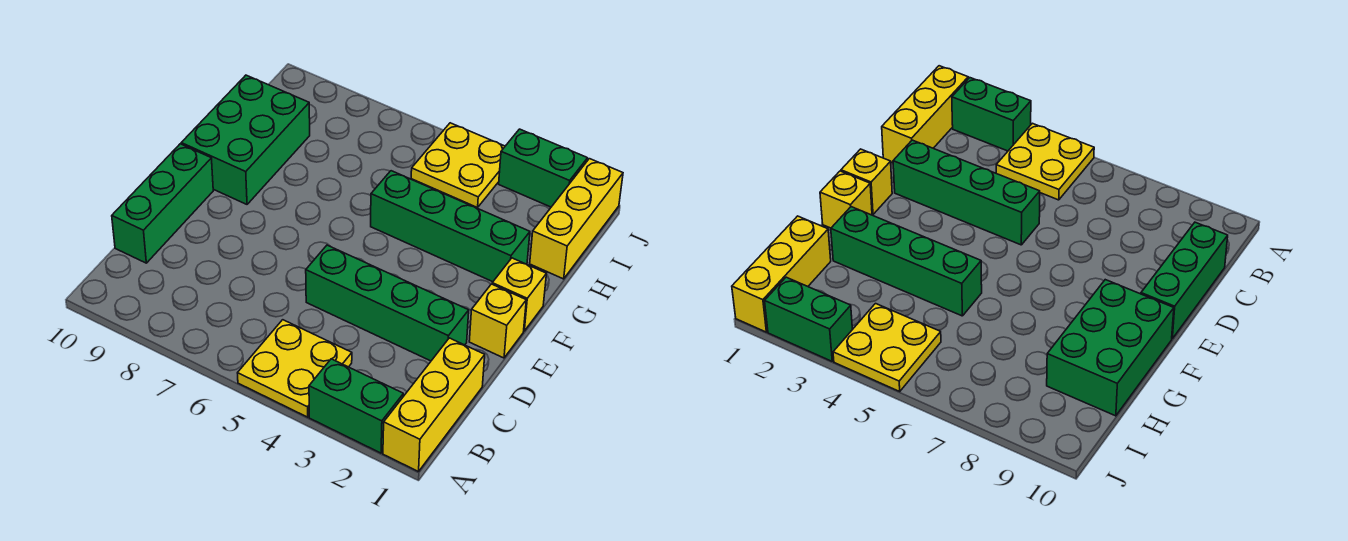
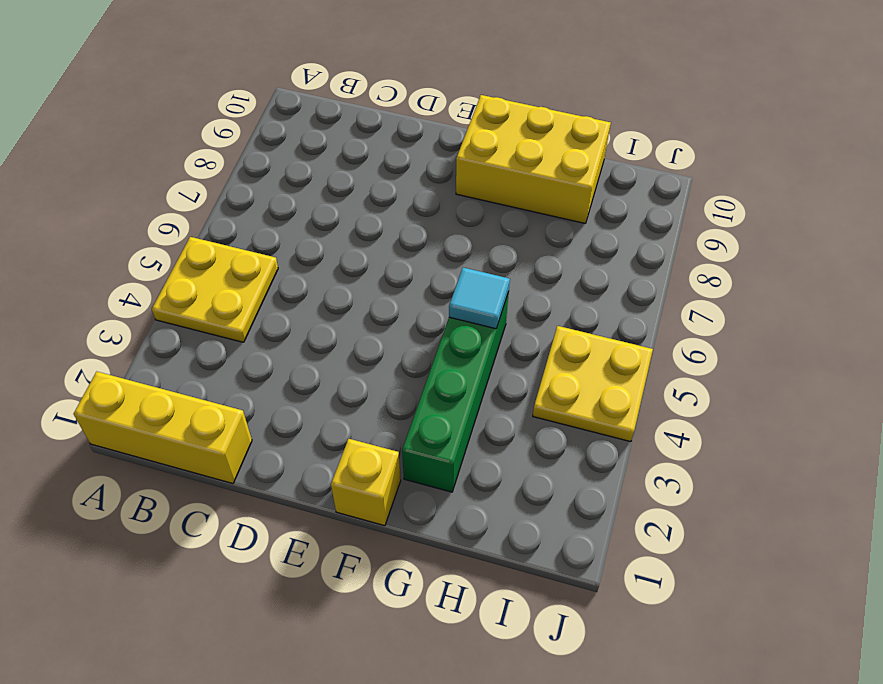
yellow brick F9:H10 level 1 -> green brick F9:H10 level 1
cyan tile G5 level 2 -> none
none -> green brick A2:A3 level 1
none -> green brick C10:E10 level 1
none -> green brick D2:D5 level 1

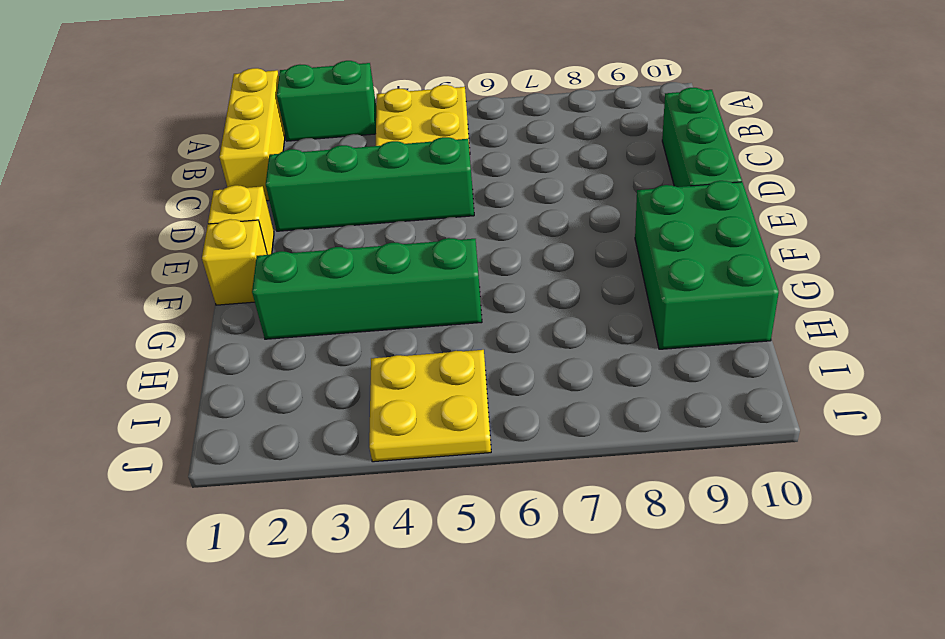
none -> yellow brick H1:J1 level 1
none -> green brick J2:J3 level 1

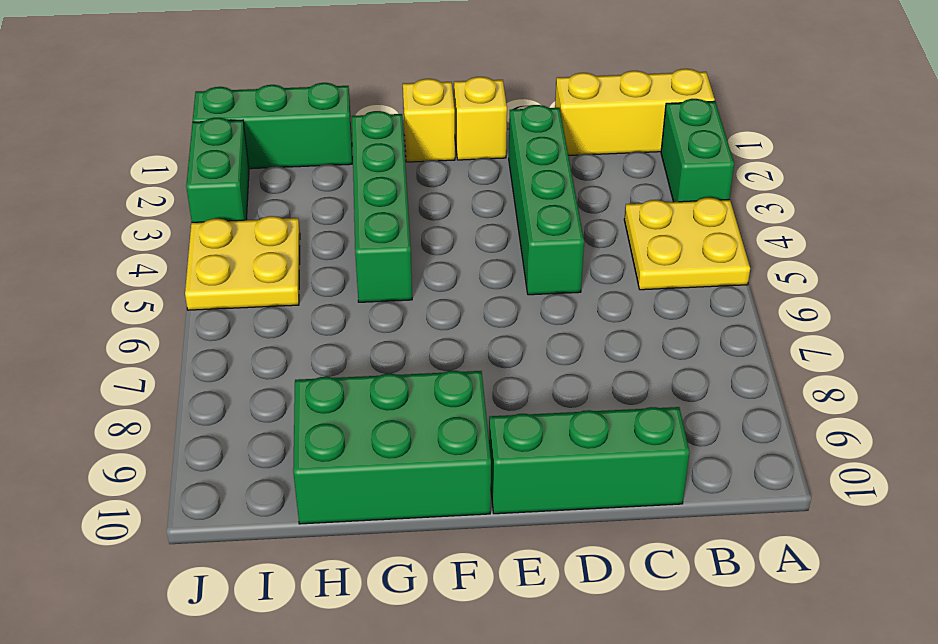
green brick H1:J1 level 1 -> yellow brick H1:J1 level 1

